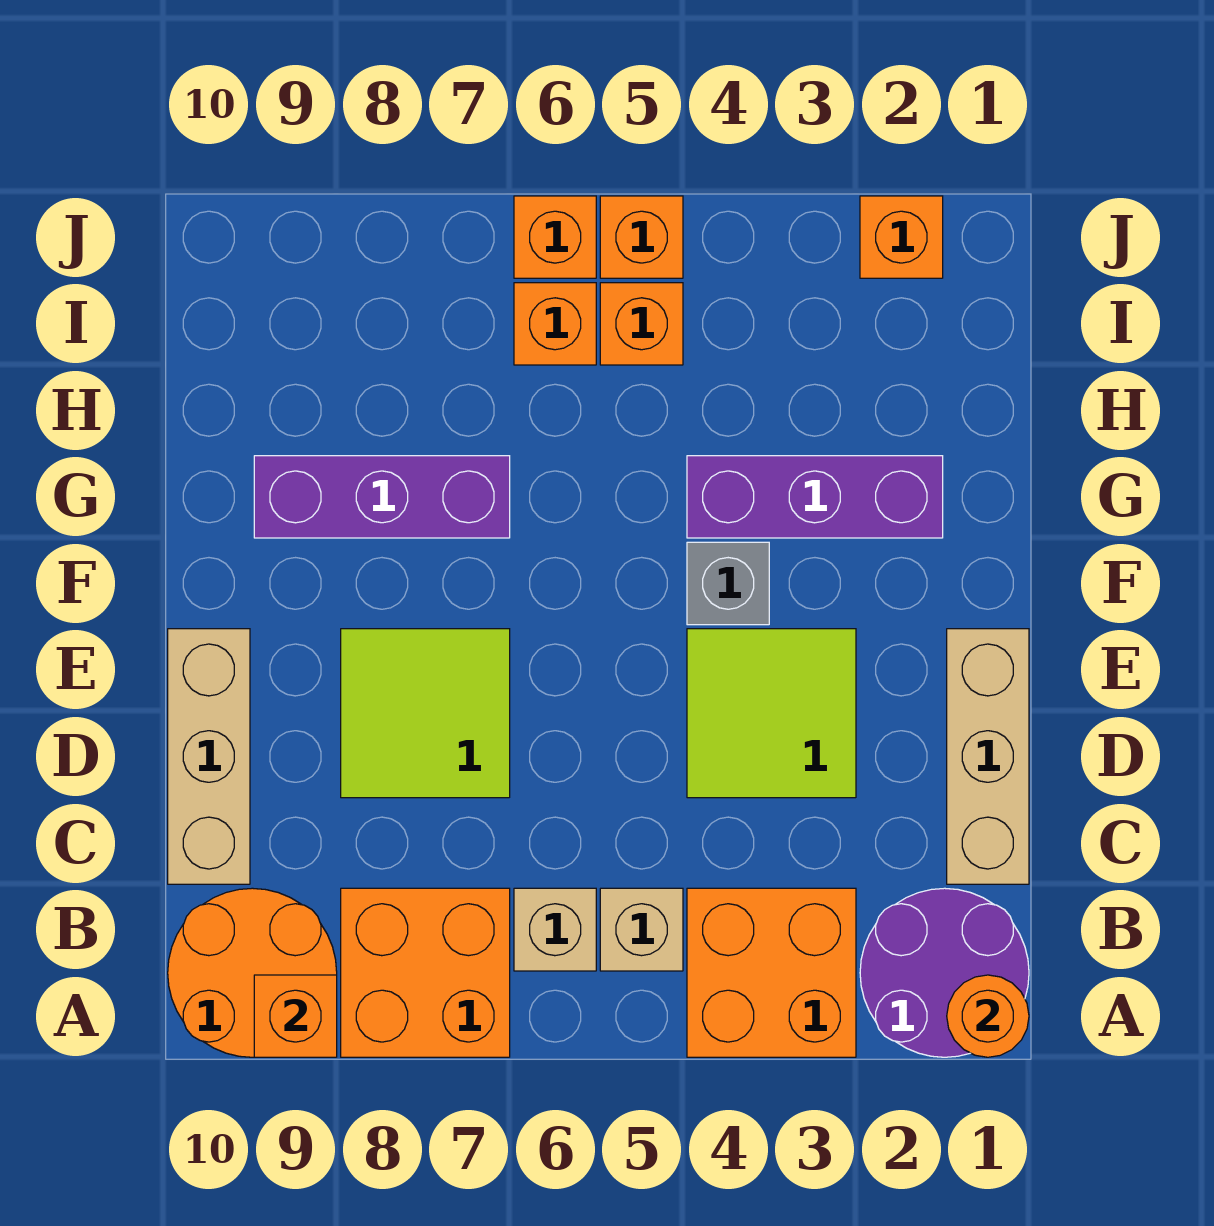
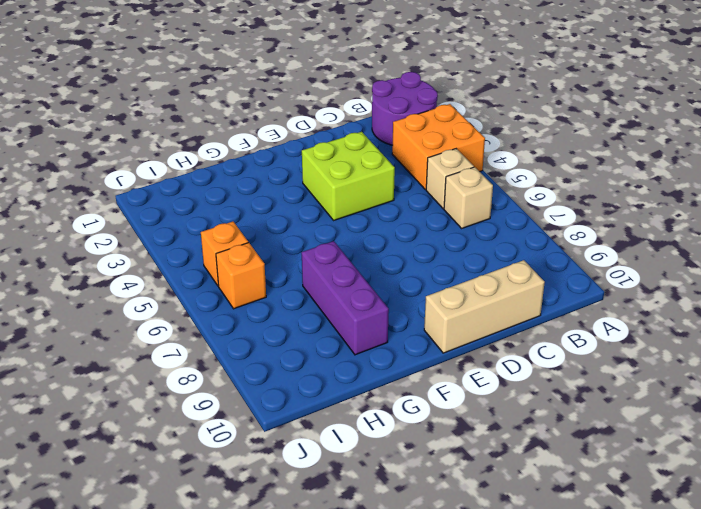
lime brick D3:E4 level 1 -> lime tile D3:E4 level 1
none -> orange brick A7:B8 level 1
none -> orange round brick A9:B10 level 1
none -> tan brick C1:E1 level 1

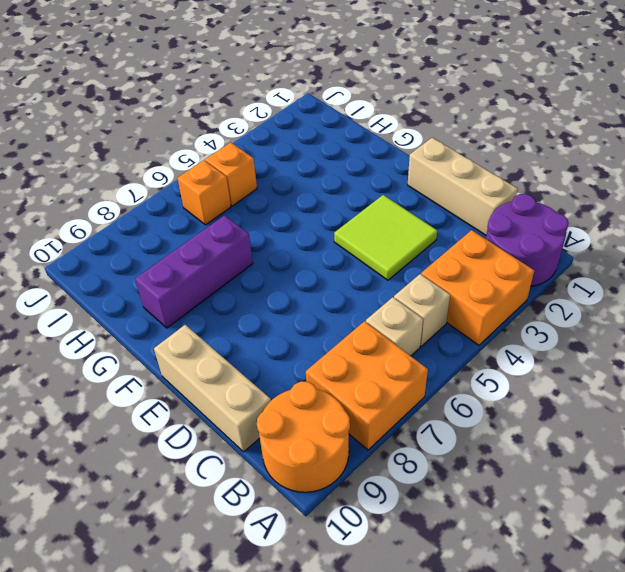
none -> lime tile D7:E8 level 1
none -> grey brick F4 level 1
none -> purple brick G2:G4 level 1

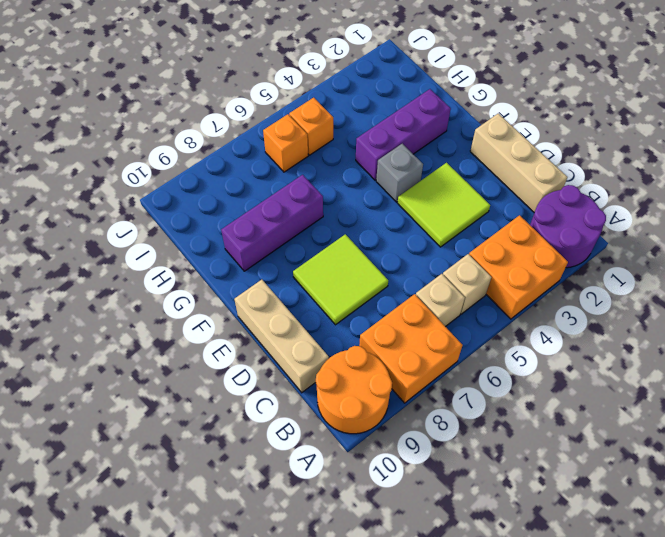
none -> orange brick J2 level 1
none -> orange brick J5 level 1
none -> orange brick J6 level 1

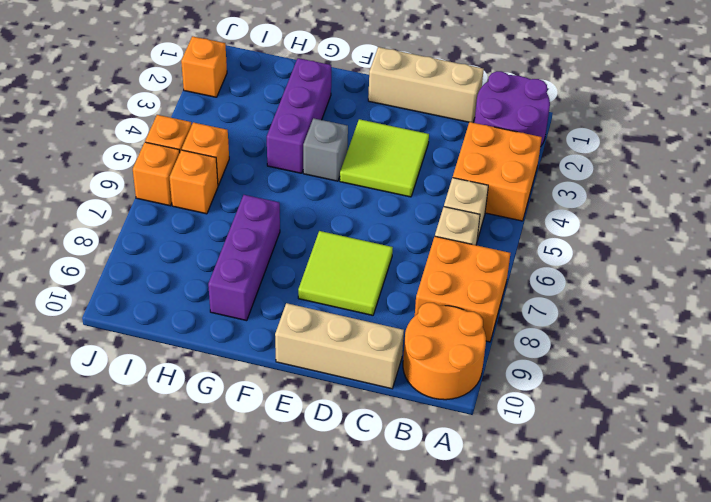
none -> orange round brick A1 level 2
none -> orange brick A9 level 2

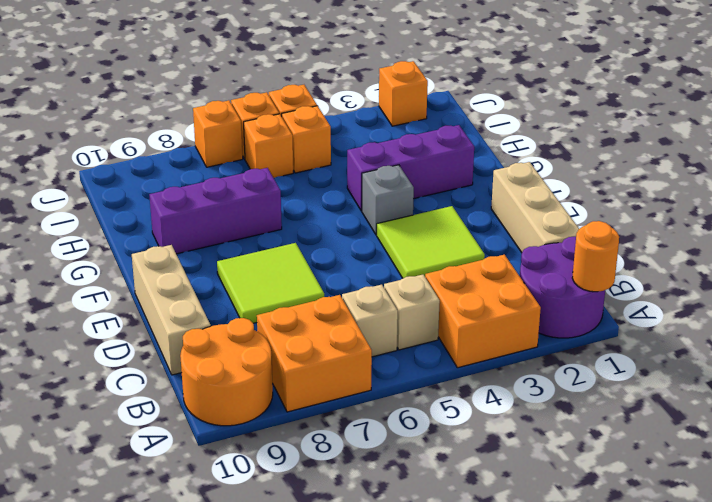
orange brick J7 level 1 -> orange brick A9 level 2

